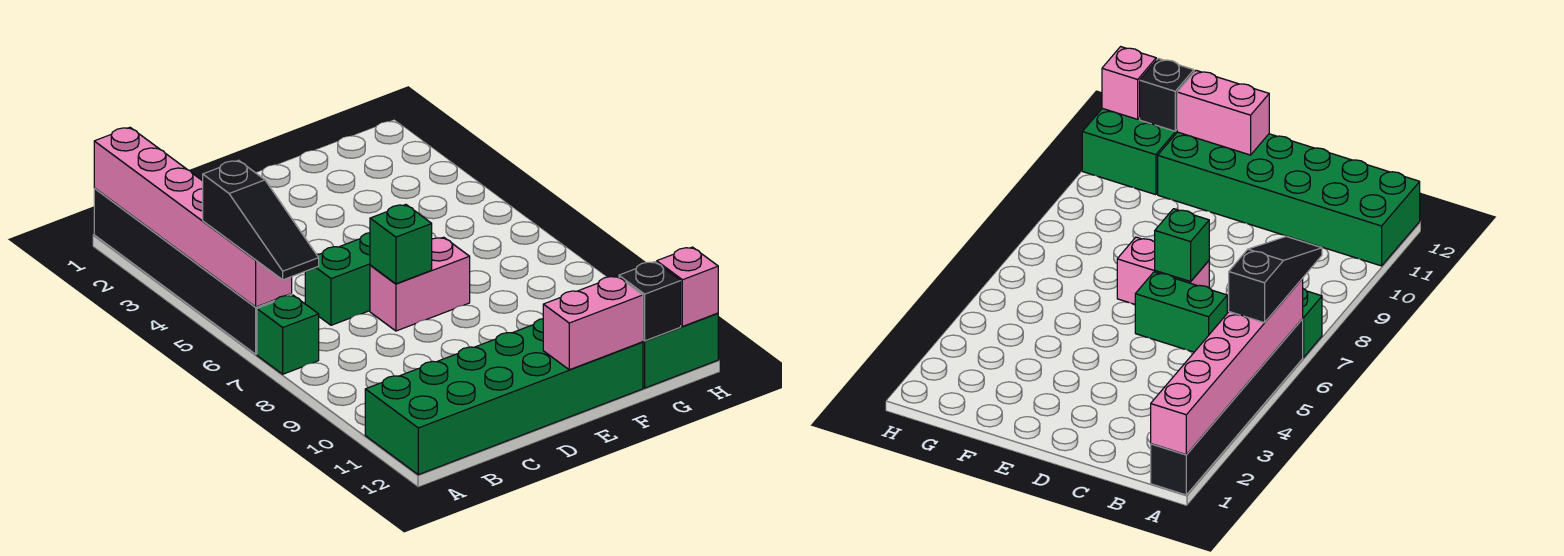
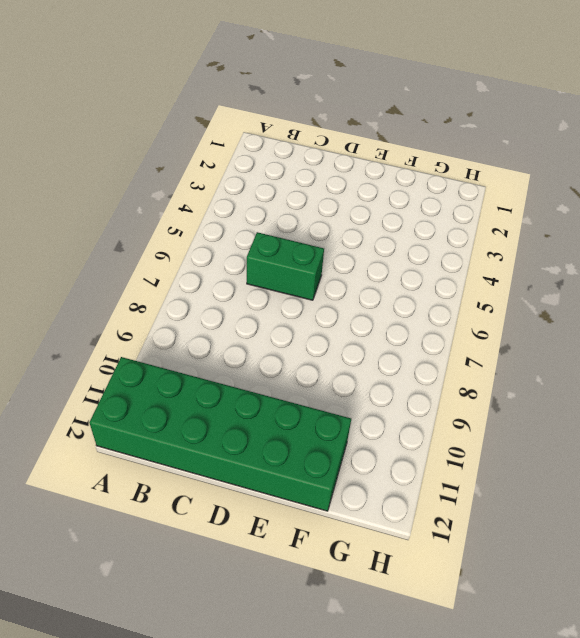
none -> black brick A1:A6 level 1
none -> green brick A7 level 1
none -> pink brick D7:E7 level 1

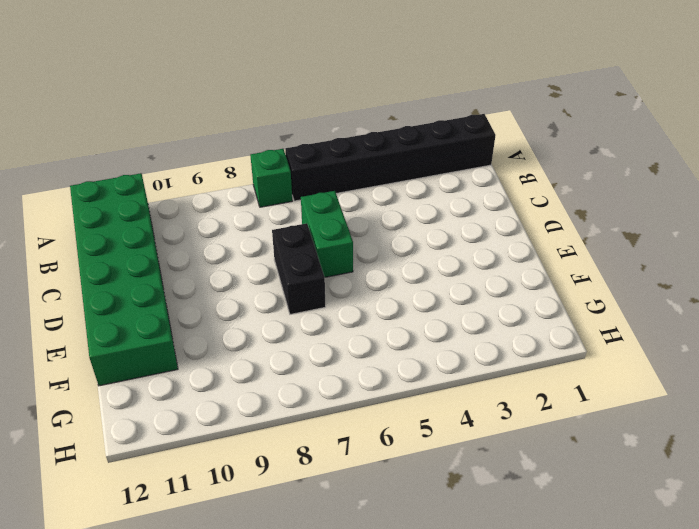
black brick D7:E7 level 1 -> pink brick D7:E7 level 1
none -> green brick G11:H12 level 1
none -> pink brick A1:A6 level 2
none -> green brick D7 level 2

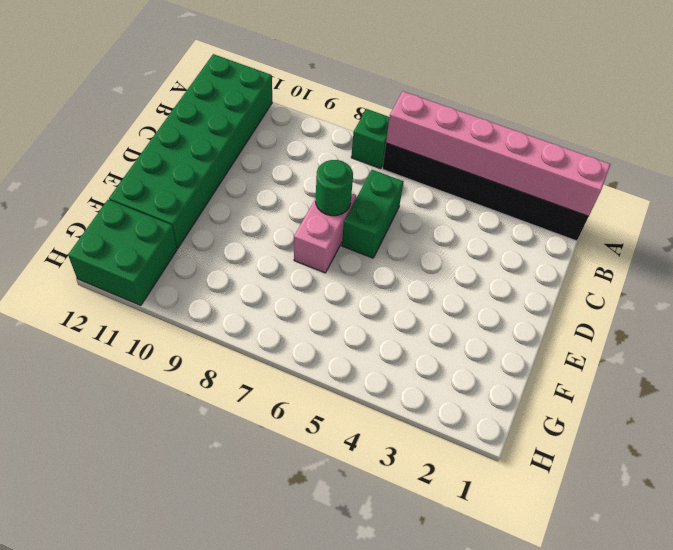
green round brick D7 level 2 -> green brick D7 level 2
none -> pink brick E12:F12 level 2
none -> black brick G12 level 2
none -> pink brick H12 level 2

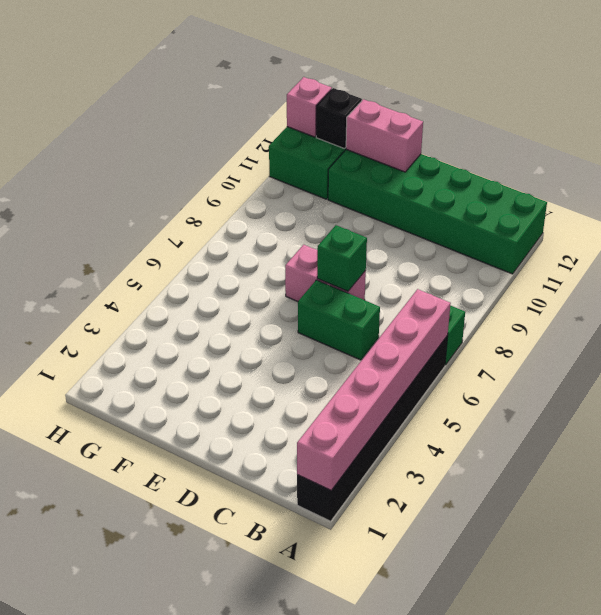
none -> black slope A5:A7 level 3 top 5

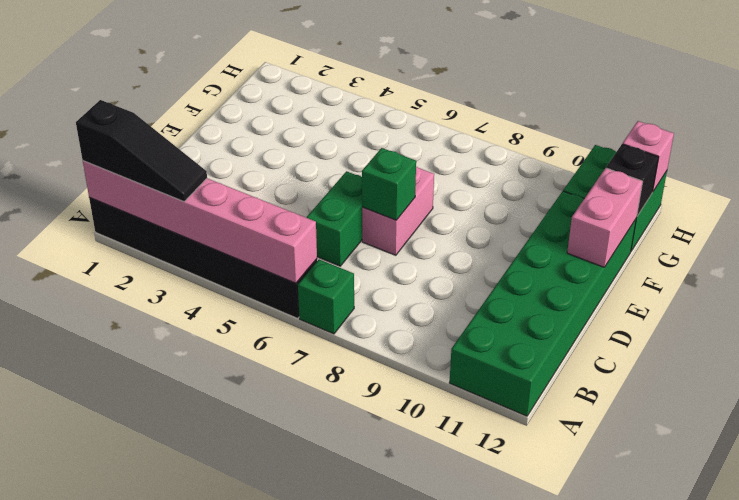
black slope A1:A3 level 3 top 1 -> black slope A5:A7 level 3 top 5

